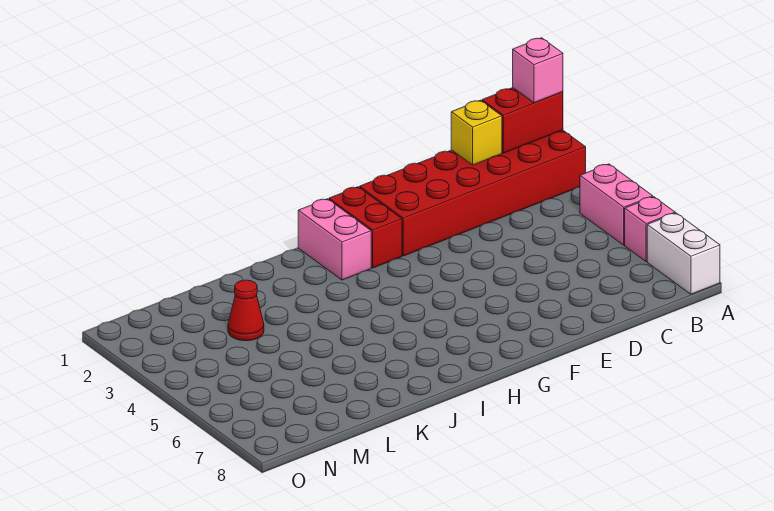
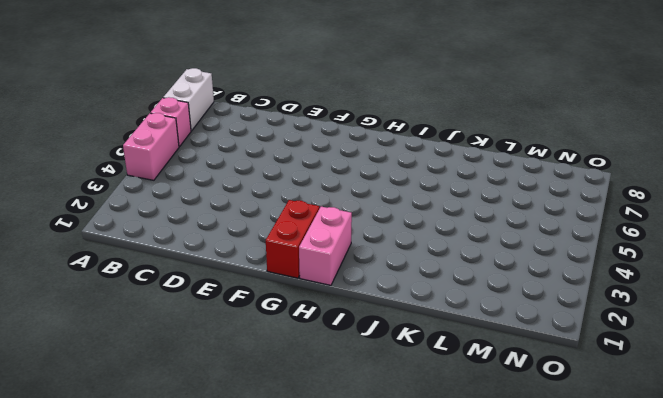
none -> red brick A1:F2 level 1
none -> red cone L3 level 1

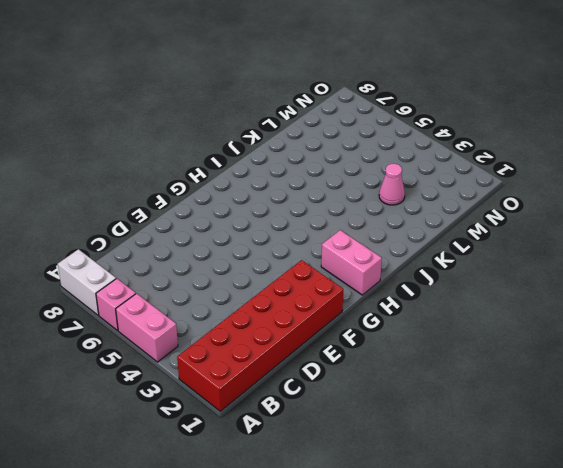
pink cone L3 level 1 -> red cone L3 level 1
none -> red brick G1:G2 level 1
none -> red brick A1:B1 level 2

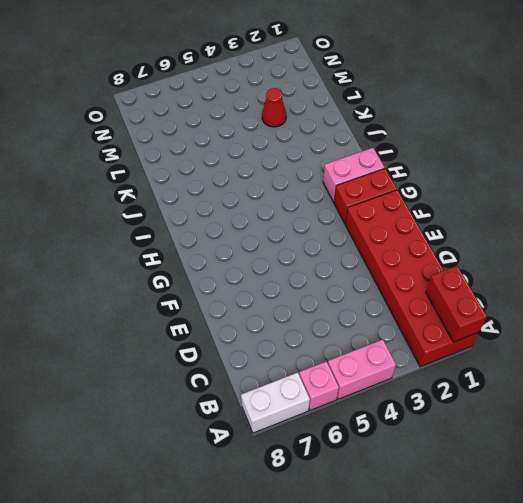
none -> yellow brick C1 level 2
none -> pink brick A1 level 3

